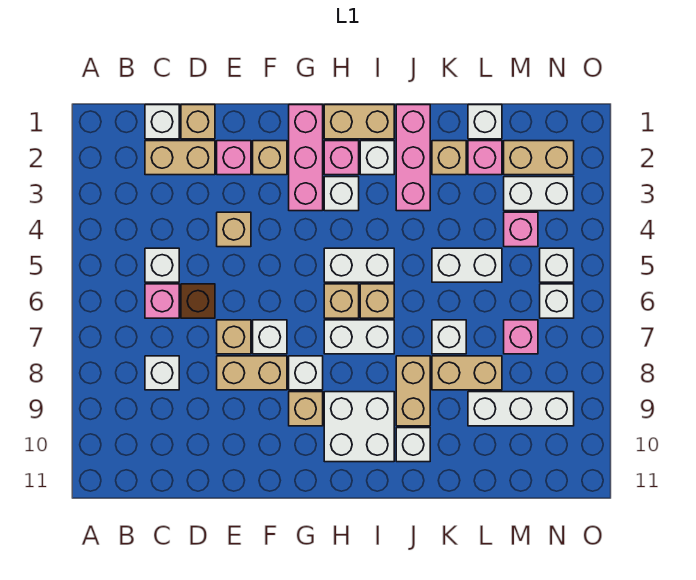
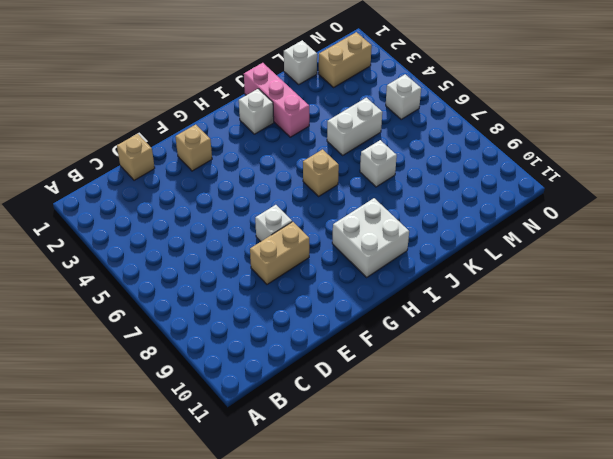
none -> white brick C1 level 1
none -> tan brick C2:D2 level 1
none -> white brick C5 level 1
none -> pink brick C6 level 1

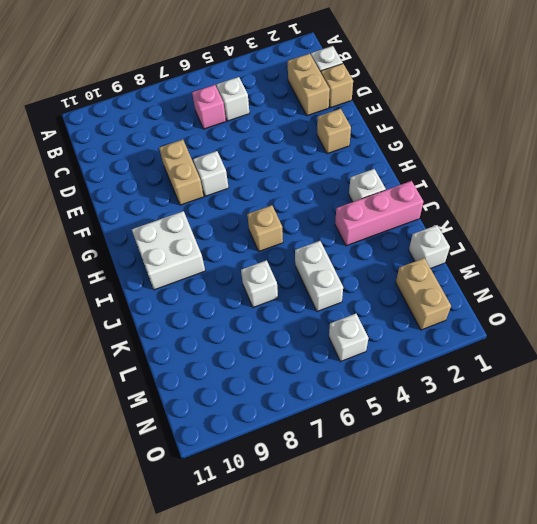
none -> white brick C8 level 1
none -> brown brick D6 level 1
none -> pink brick E2 level 1
none -> tan brick E4 level 1

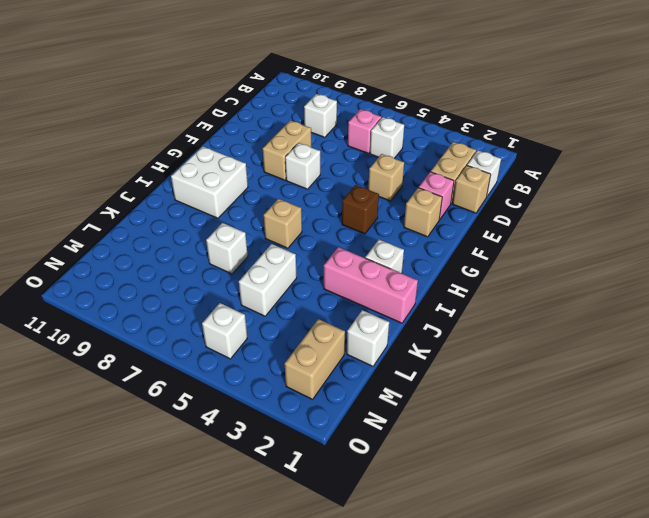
brown brick G4 level 1 -> brown brick D6 level 1
none -> tan brick E7 level 1
none -> pink brick G1:G3 level 1
none -> white brick G8 level 1
none -> tan brick G9 level 1

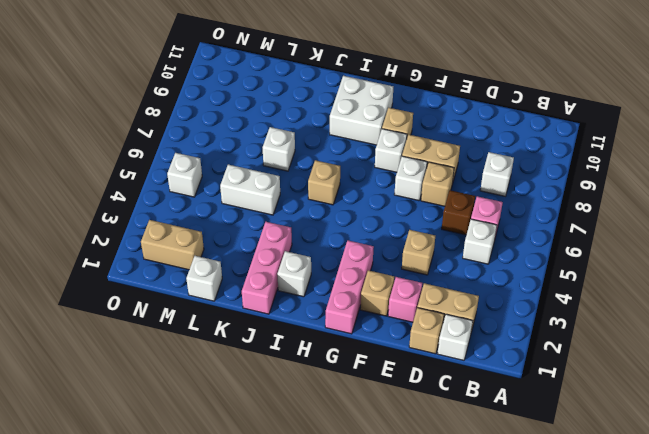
none -> tan brick H1:I1 level 1
none -> pink brick H2 level 1
none -> white brick H3 level 1
none -> white brick H5:I5 level 1

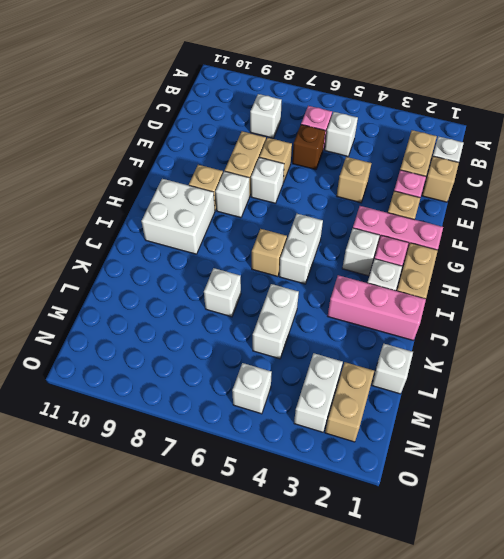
none -> tan brick H6 level 1
none -> white brick H7:I7 level 1
none -> tan brick J8:J9 level 1
none -> white brick J10 level 1

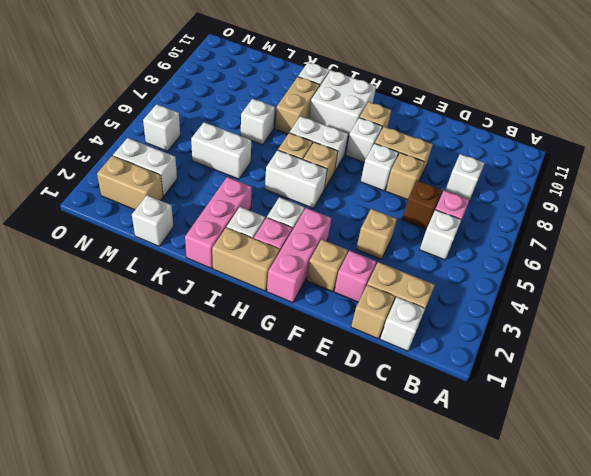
none -> tan brick K2 level 1
none -> tan brick K8:L8 level 1
none -> pink brick L2 level 1
none -> white brick L9:N9 level 1

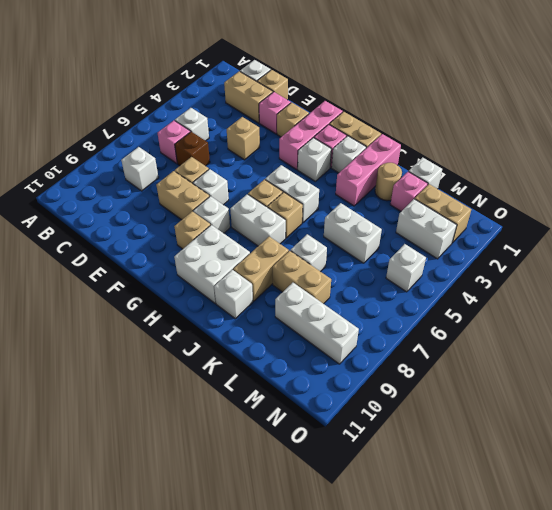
tan round brick K2 level 1 -> tan brick K2 level 1
none -> pink brick M4 level 1
none -> pink brick M7 level 1
none -> white brick N6 level 1

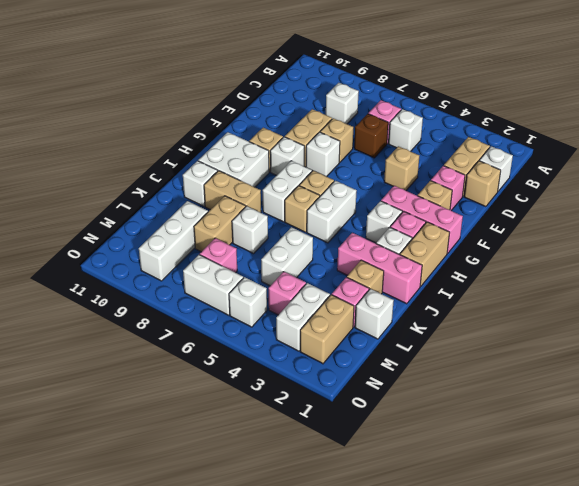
white brick N6:N7 level 1 -> white brick N6 level 1

